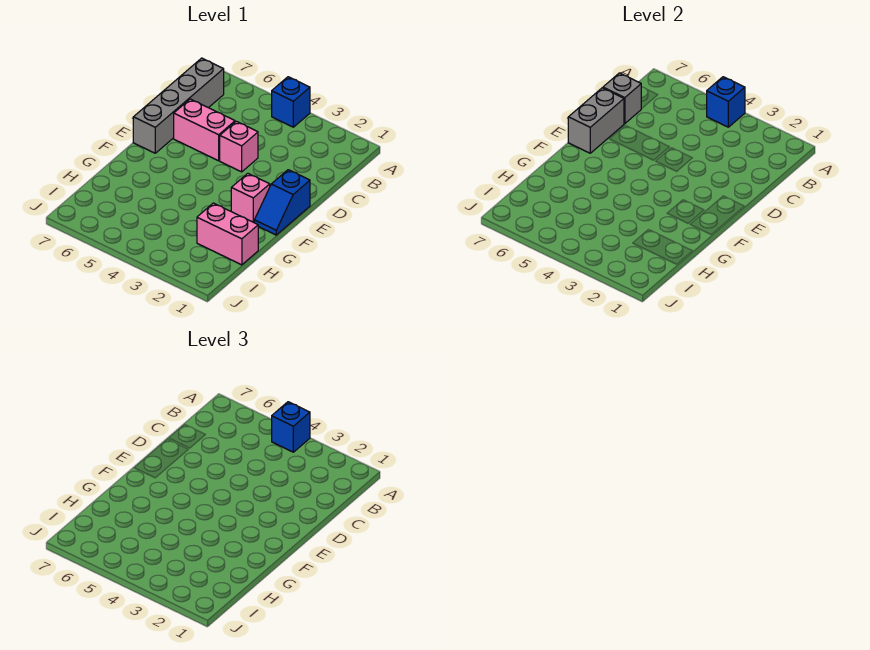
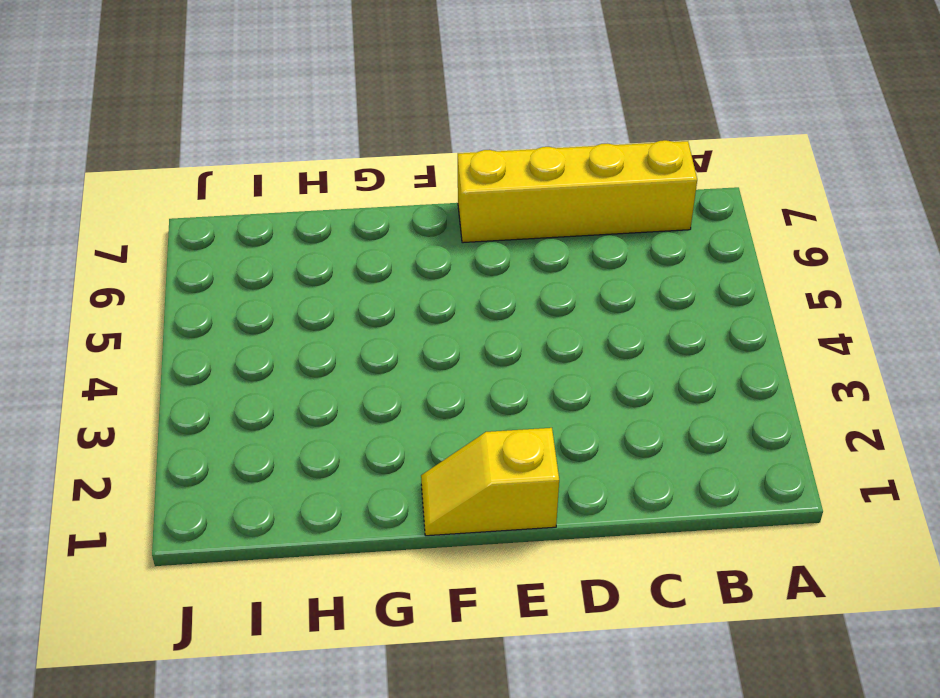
yellow brick B7:E7 level 1 -> grey brick B7:E7 level 1
yellow slope E1:F1 level 1 top E -> blue slope E1:F1 level 1 top E
none -> blue brick A4 level 1
none -> pink brick D4 level 1

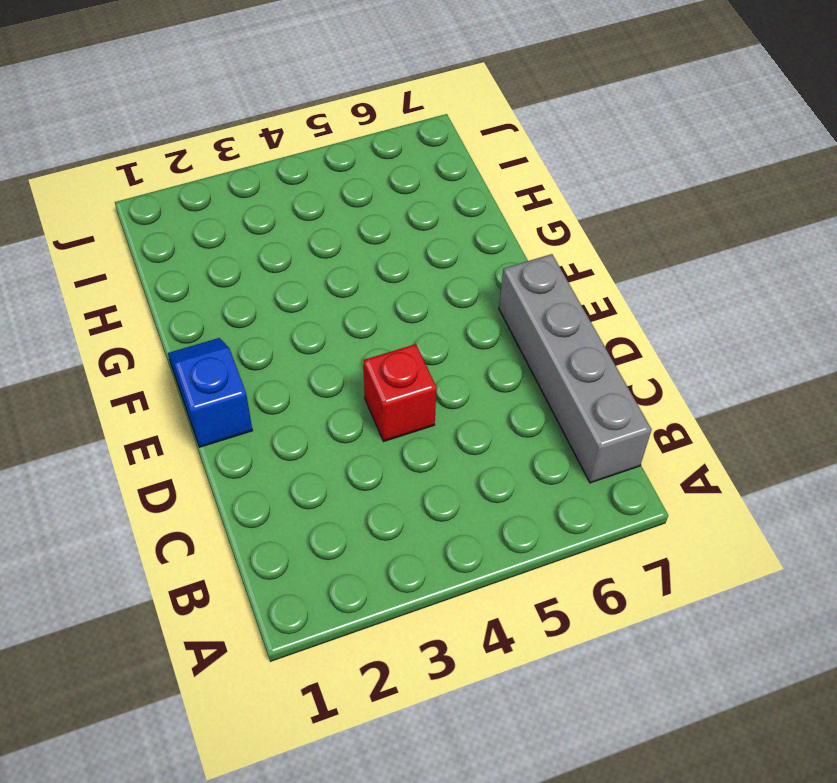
red brick D4 level 1 -> pink brick D4 level 1
none -> blue brick A4 level 1
none -> pink brick D5:D6 level 1

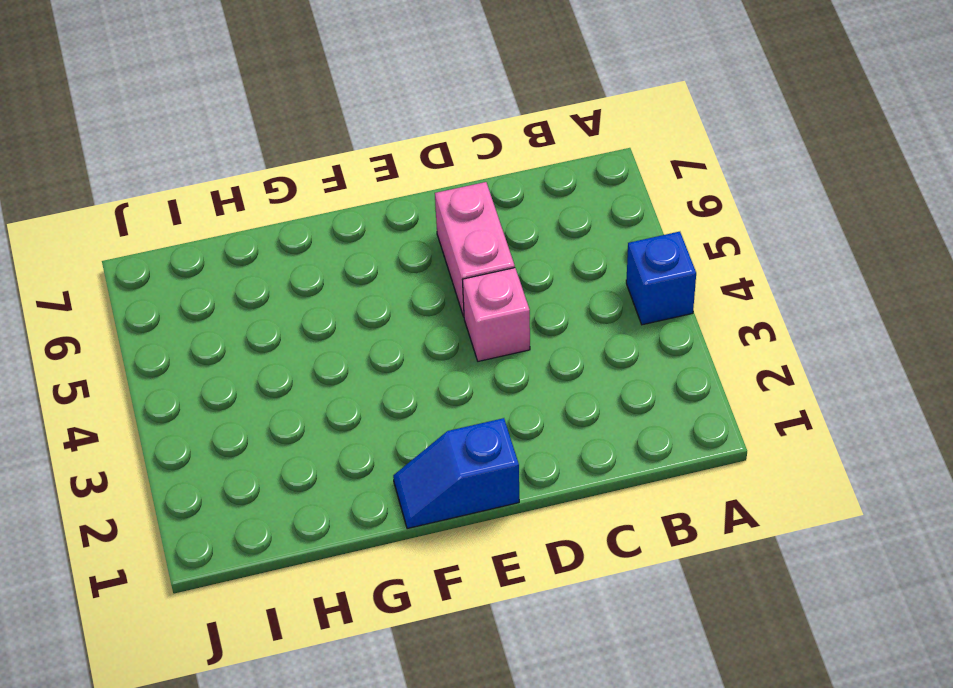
none -> grey brick B7:E7 level 1
none -> pink brick F2 level 1

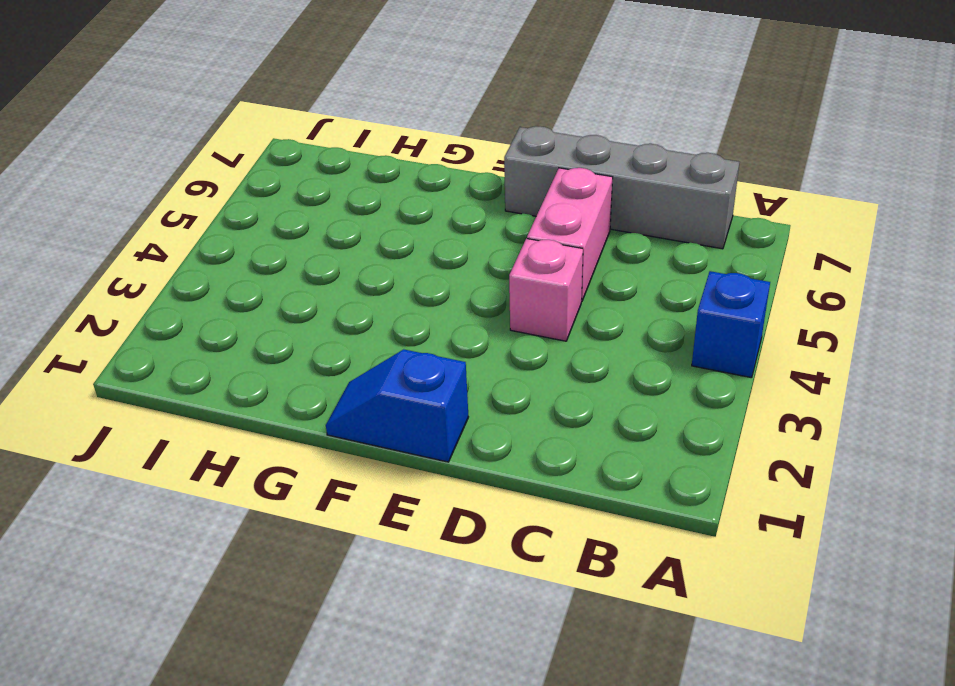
none -> pink brick F2 level 1
none -> pink brick H1:H2 level 1

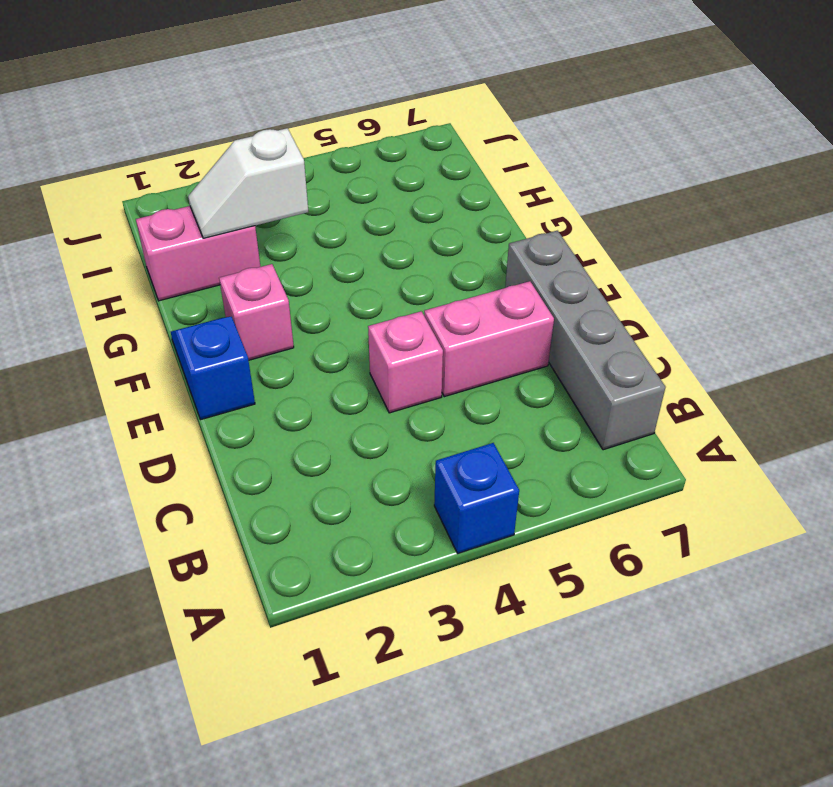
white slope H2:H3 level 2 top 3 -> none
none -> blue brick A4 level 2
none -> grey brick C7 level 2

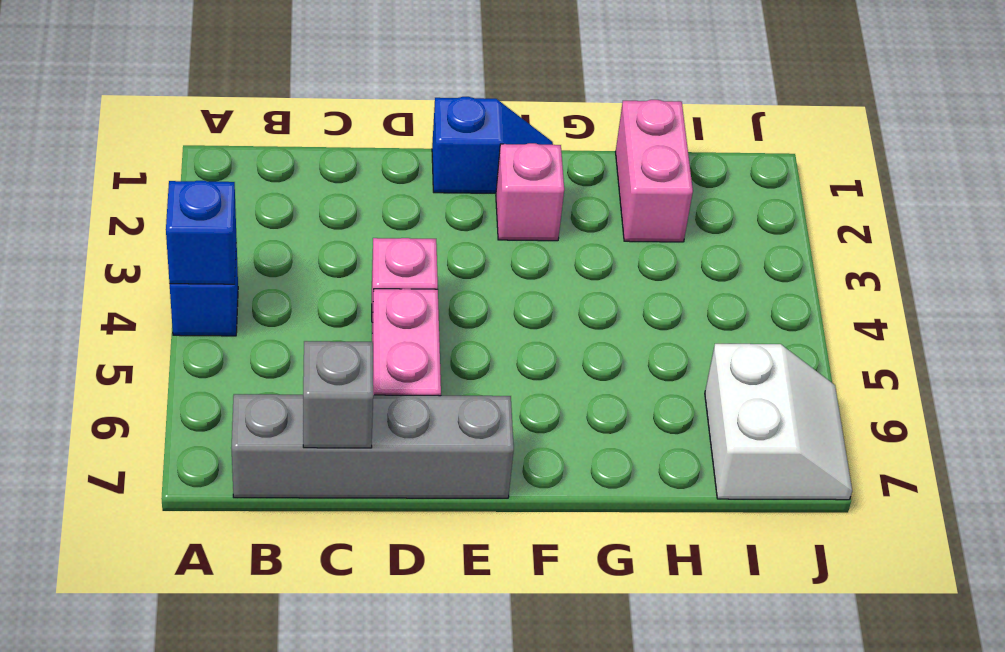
white slope I6:J7 level 1 top I -> none
none -> grey brick D7:E7 level 2
none -> blue brick A4 level 3

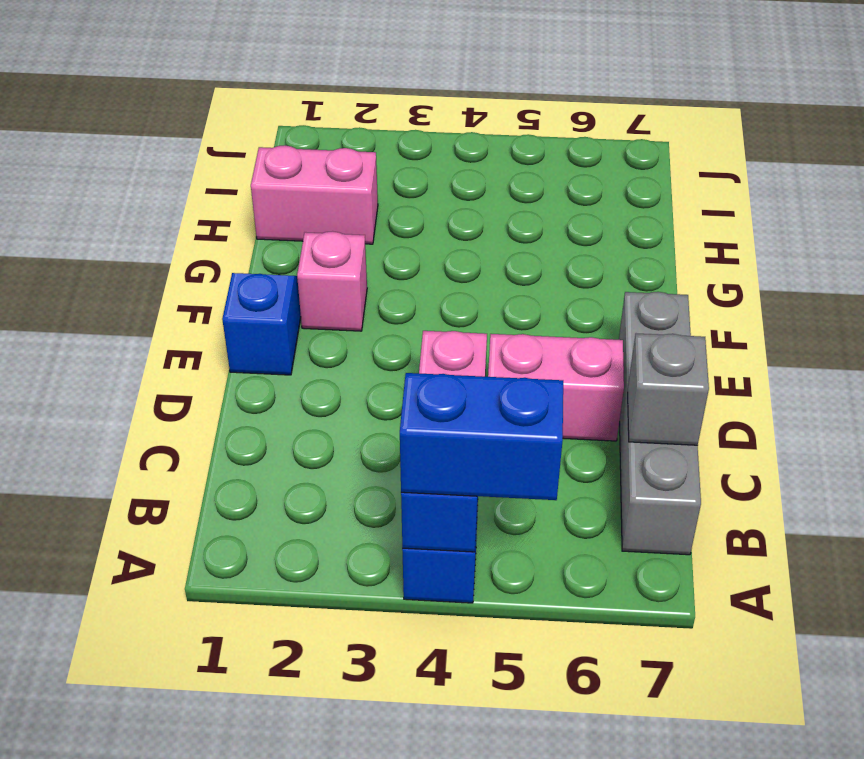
blue brick A4:A5 level 3 -> blue brick A4 level 3
none -> grey brick D7:E7 level 2

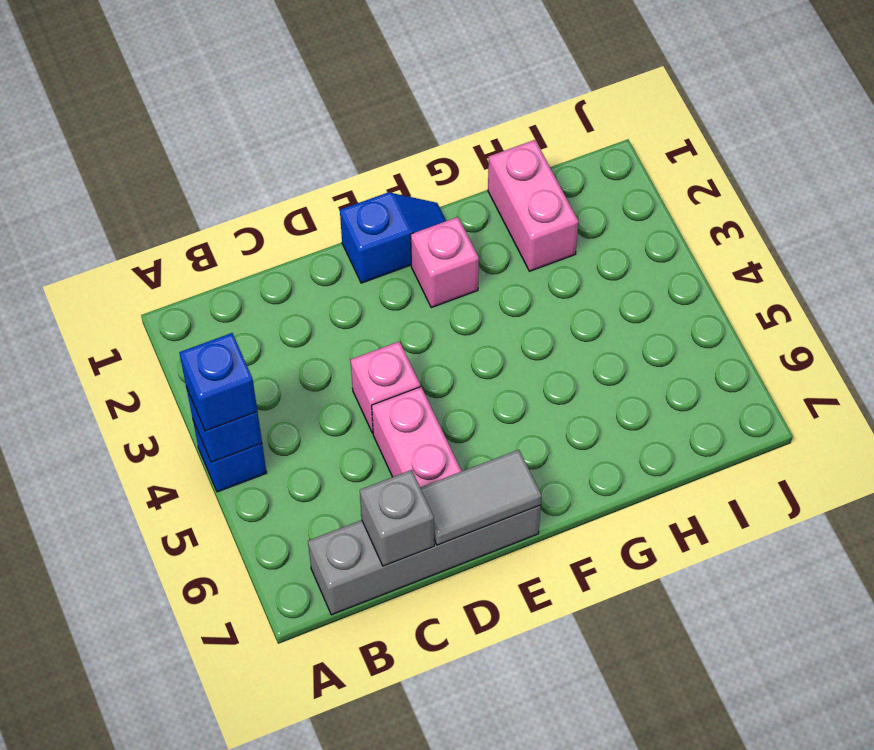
grey tile D7:E7 level 2 -> grey brick D7:E7 level 2

